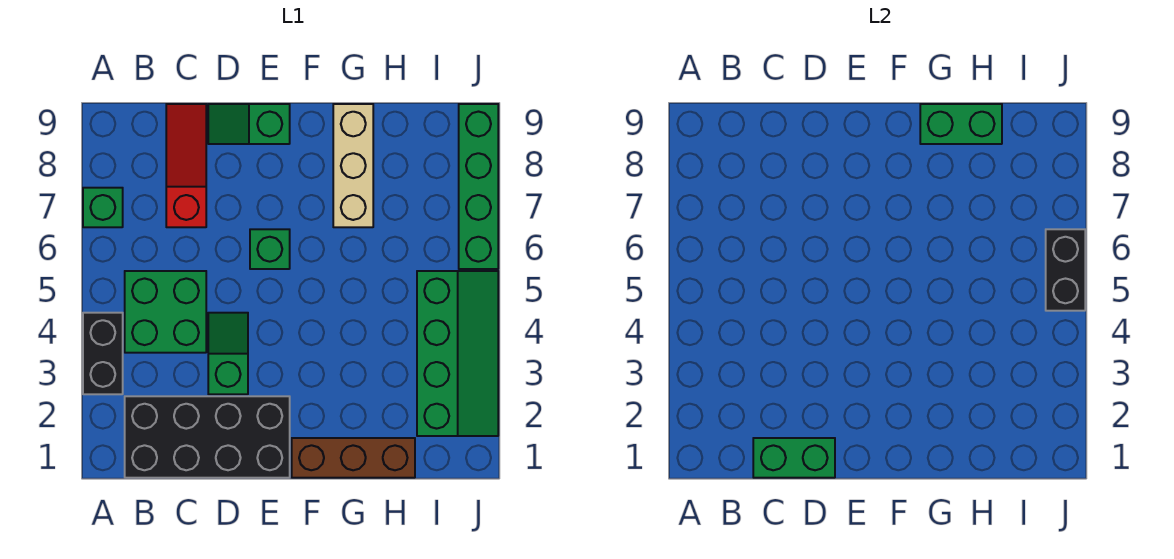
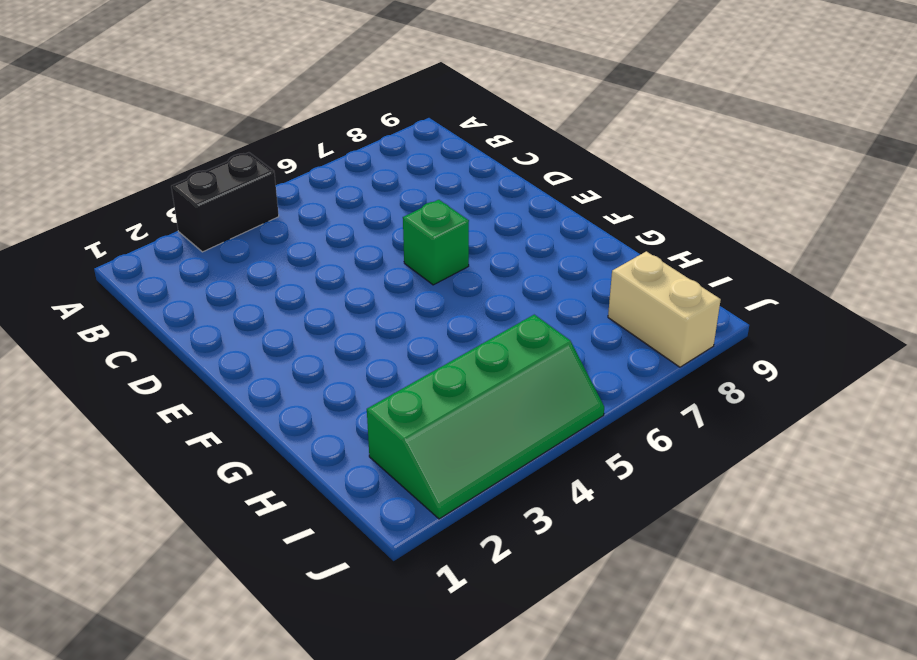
tan brick I8:J8 level 1 -> green brick J6:J9 level 1
none -> green brick A7 level 1
none -> black brick B1:E2 level 1
none -> green brick B4:C5 level 1

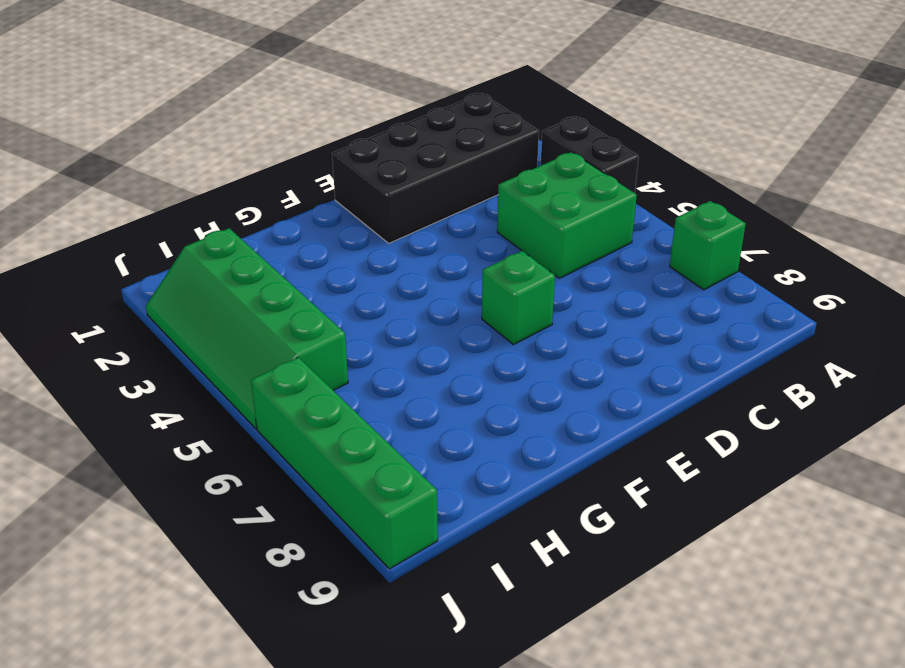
none -> red slope C7:C9 level 1 top 7
none -> green slope D3:D4 level 1 top 3
none -> green slope D9:E9 level 1 top E

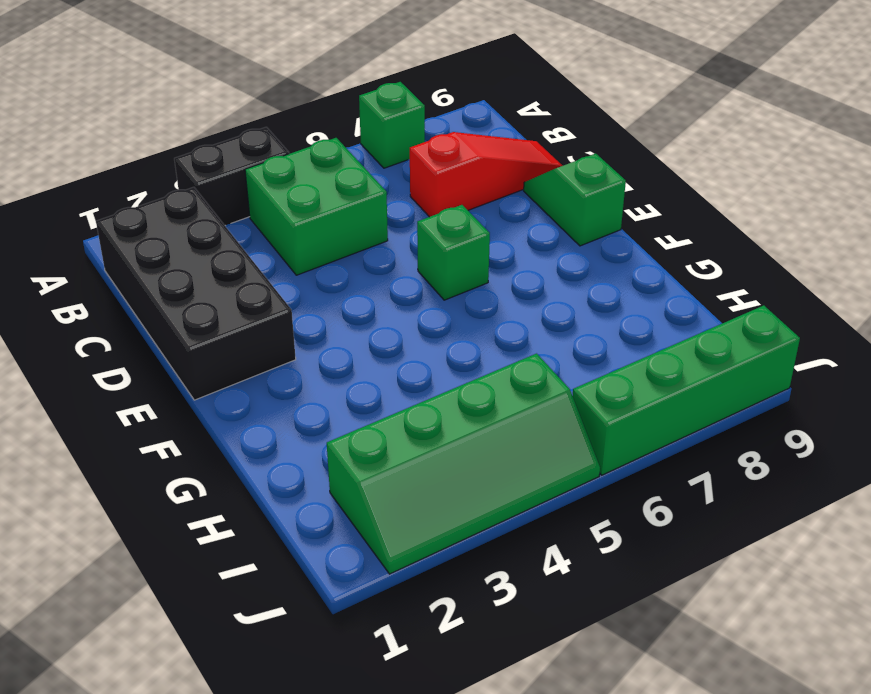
none -> green slope D3:D4 level 1 top 3
none -> brown brick F1:H1 level 1
none -> tan brick G7:G9 level 1

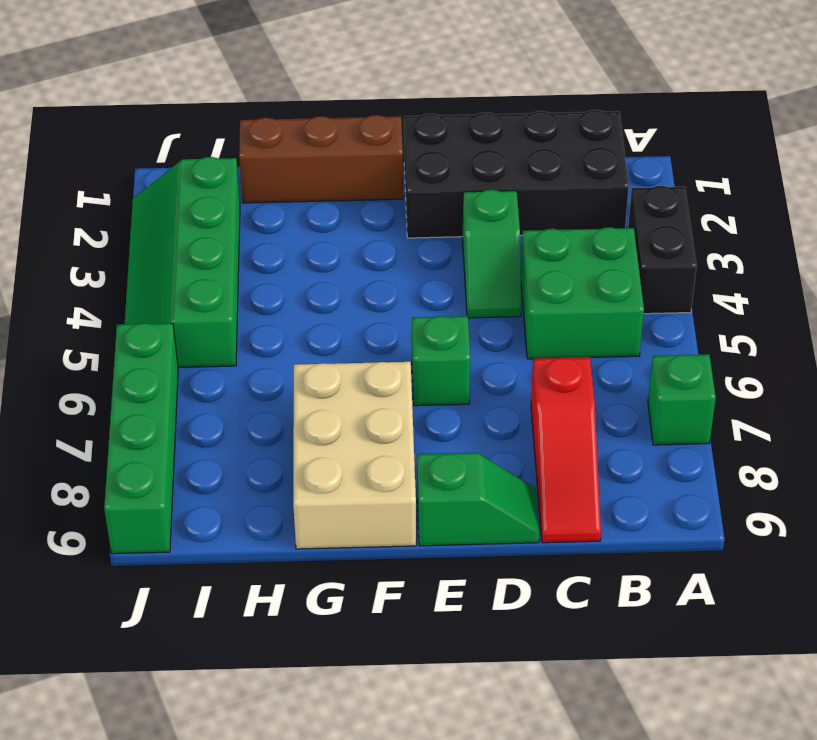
tan brick F7:G9 level 1 -> tan brick G7:G9 level 1
none -> green brick C1:D1 level 2
none -> green brick G9:H9 level 2
none -> black brick J5:J6 level 2

